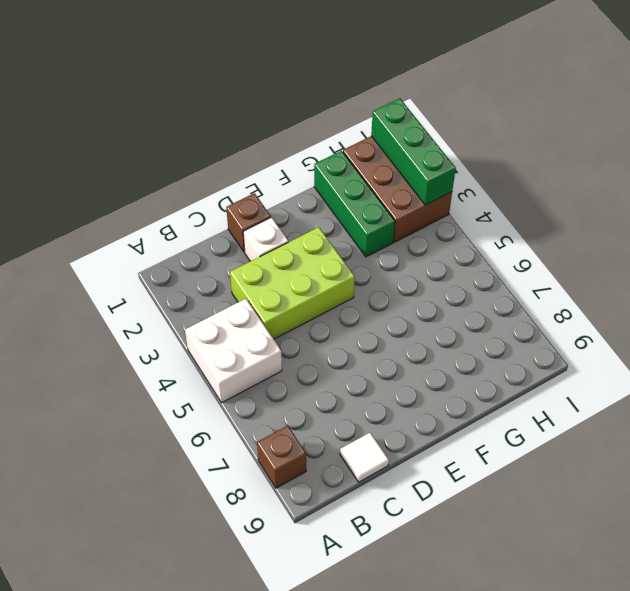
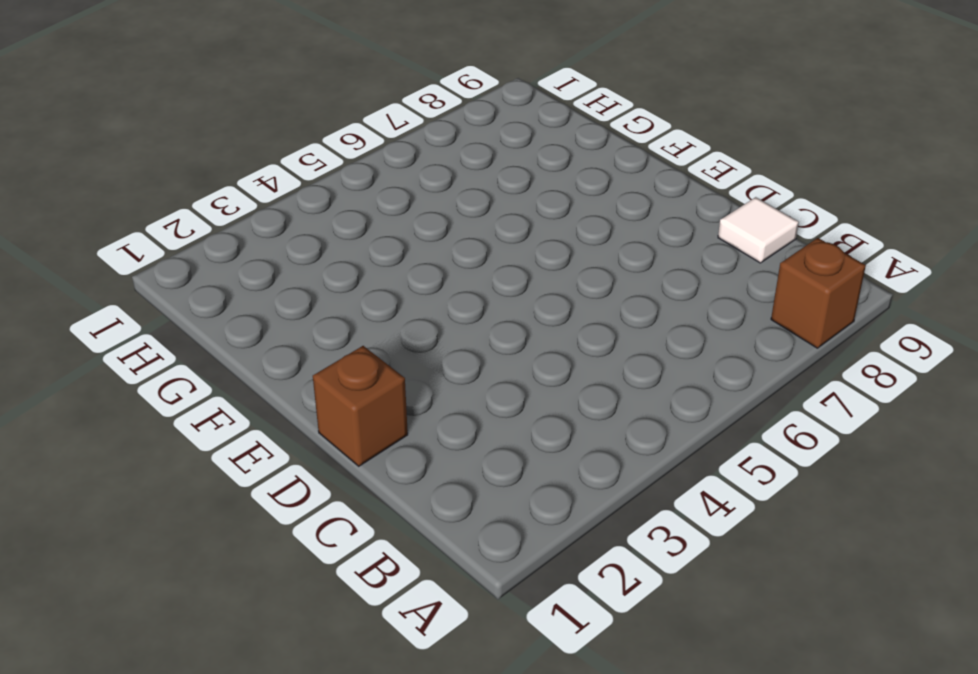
none -> white brick A4:B5 level 1
none -> lime brick C3:E4 level 1

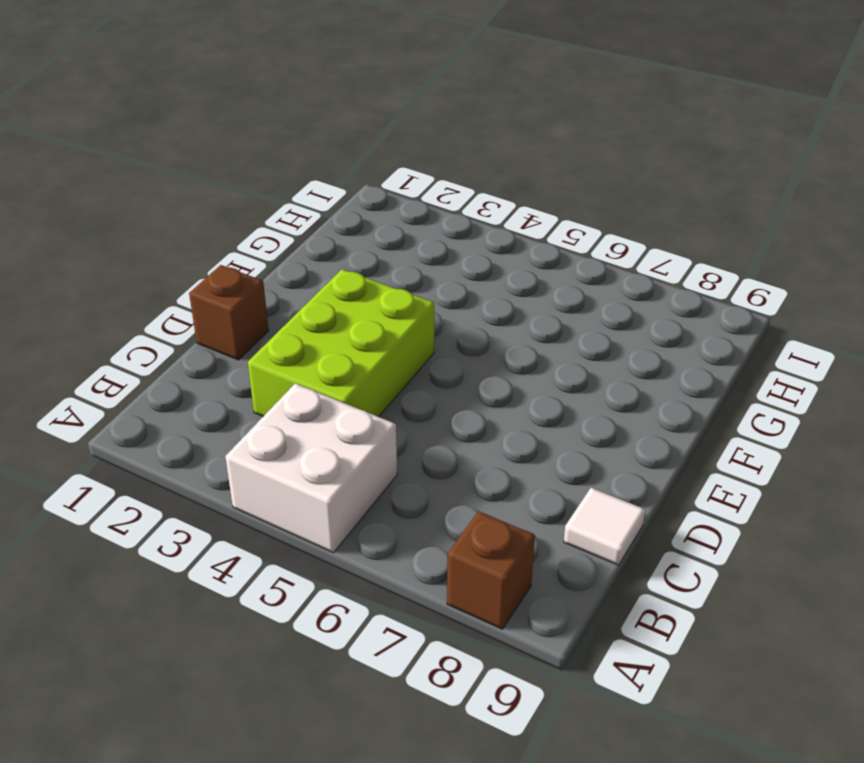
none -> white brick D2 level 1
none -> green brick G1:G3 level 1

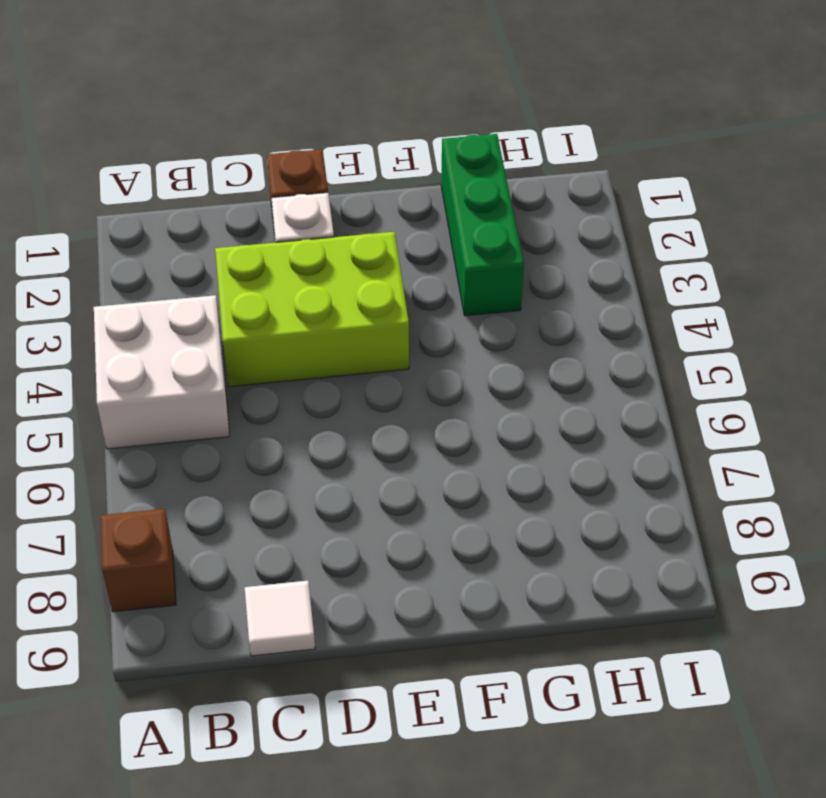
none -> brown brick H1:I3 level 1
none -> green brick I1:I3 level 2

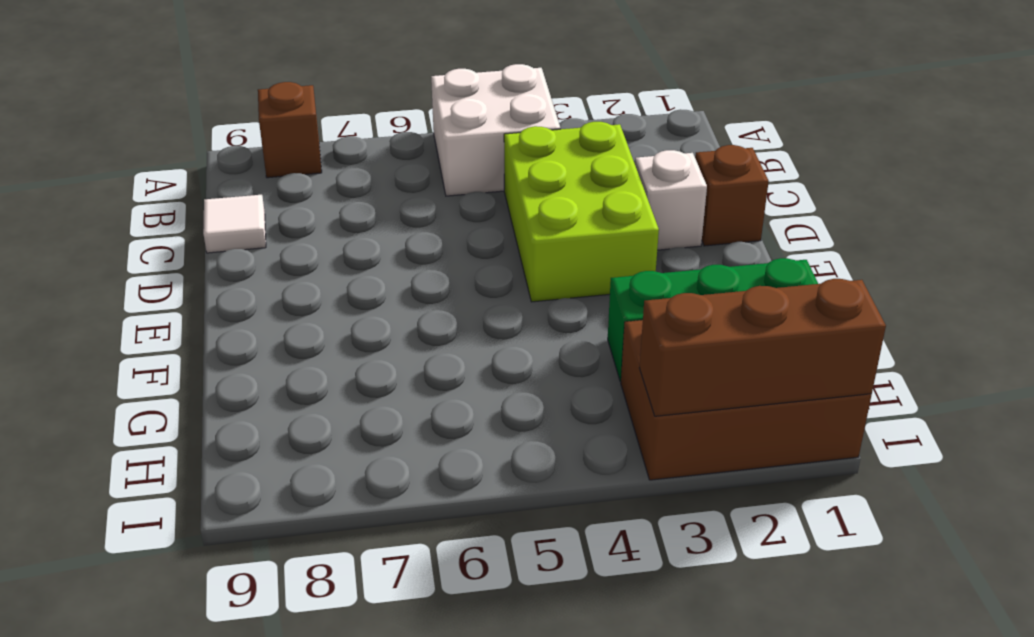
brown brick I1:I3 level 2 -> green brick I1:I3 level 2

